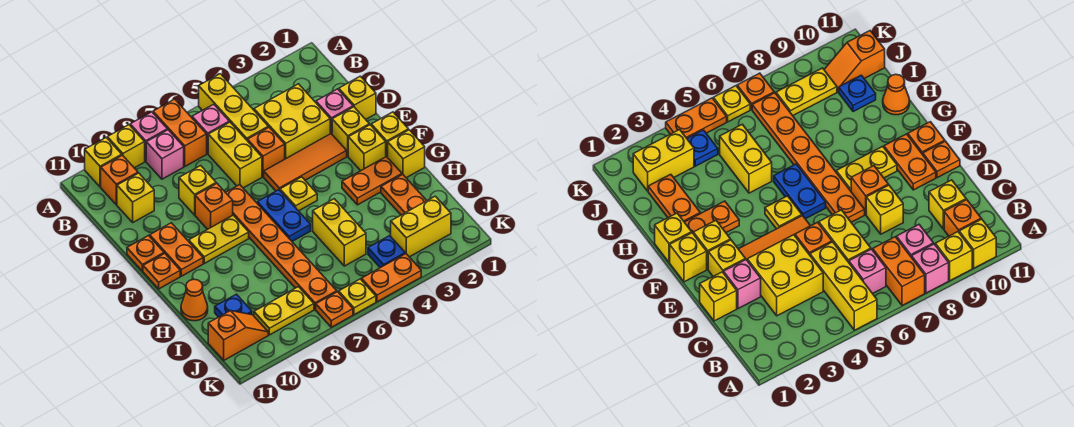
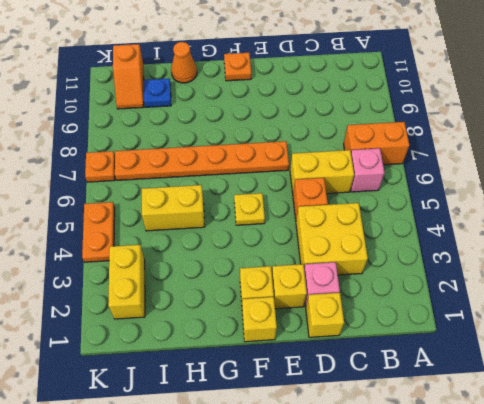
none -> yellow brick A5:C5 level 1
none -> pink brick A8 level 1
none -> yellow brick A9 level 1
none -> yellow brick A10 level 1

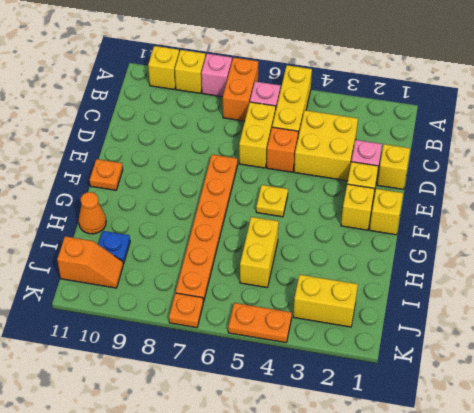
none -> pink brick B8 level 1
none -> orange brick B10 level 1
none -> yellow brick C10 level 1
none -> yellow brick D8 level 1

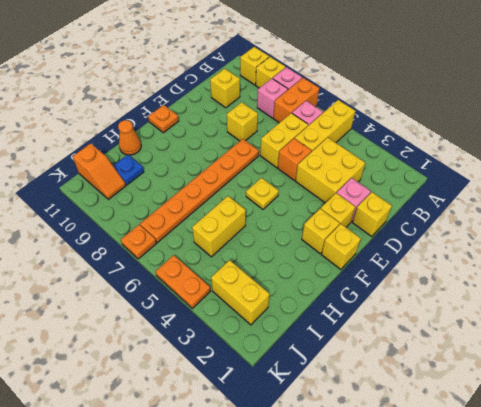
none -> orange brick B10 level 1
none -> orange tile E3:E5 level 1
none -> orange brick E8 level 1
none -> orange plate E10:F10 level 1

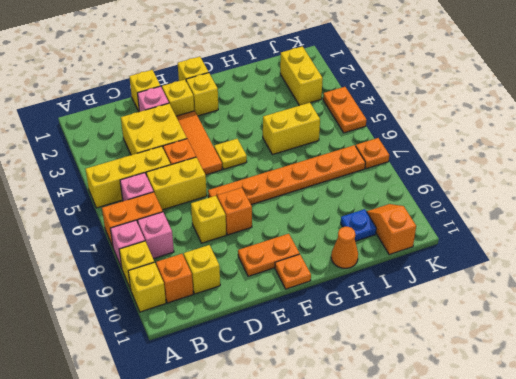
none -> orange plate E11 level 1
none -> blue plate F6:G6 level 1
none -> yellow plate F8:F9 level 1
none -> yellow brick G1 level 1

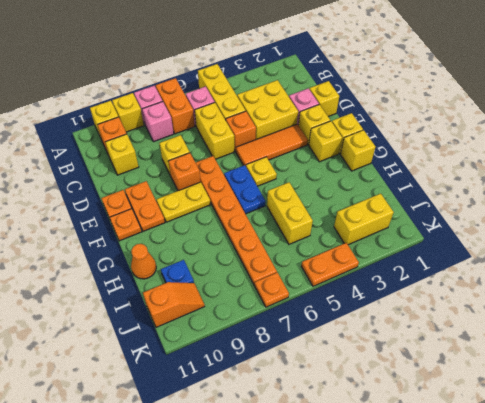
none -> orange plate G2:G3 level 1
none -> orange plate H2:I2 level 1
none -> blue plate J4 level 1
none -> yellow plate J8:J9 level 1

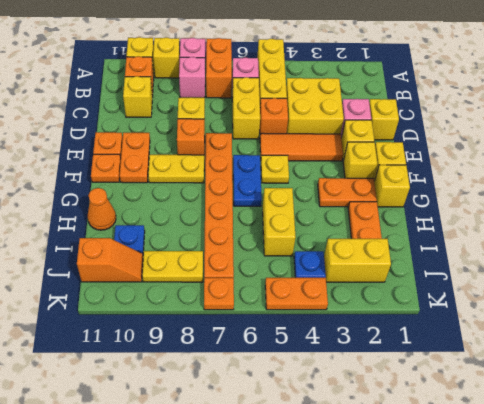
none -> yellow plate K6 level 1

